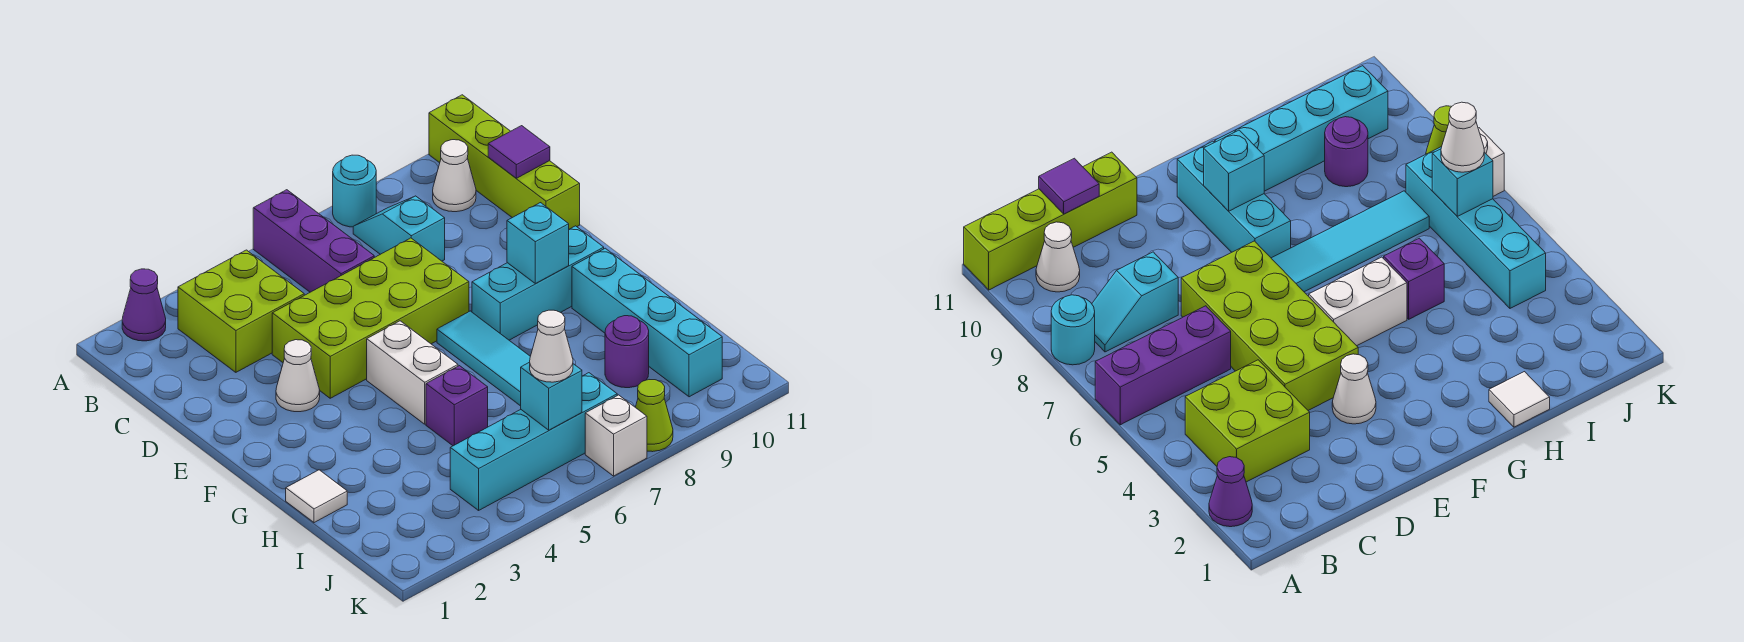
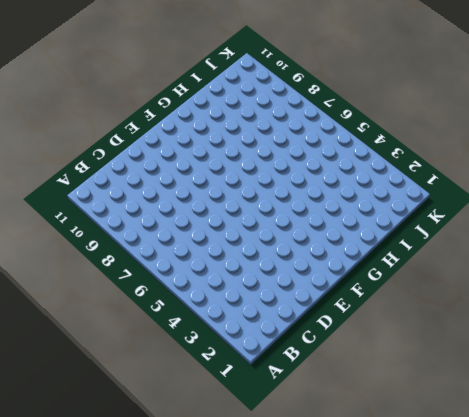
none -> purple cone A2 level 1
none -> purple brick A6:C6 level 1
none -> cyan round brick A8 level 1

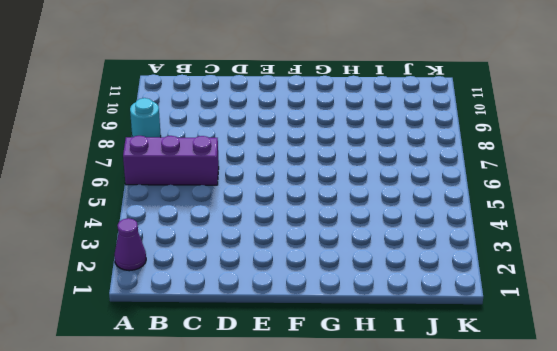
none -> lime brick A11:D11 level 1
none -> lime brick B3:C4 level 1
none -> cyan slope B8:C8 level 1 top C

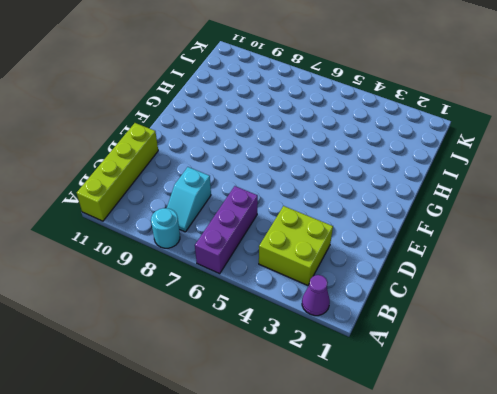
none -> white cone B10 level 1
none -> lime brick D4:E7 level 1
none -> white cone E3 level 1

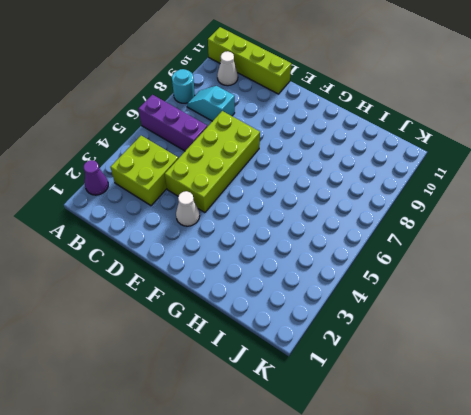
none -> white brick F5:G5 level 1
none -> cyan tile F7:I7 level 1
none -> cyan brick F8:F10 level 1

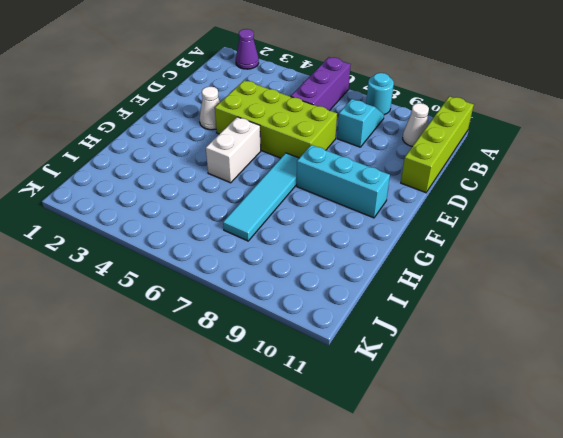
none -> lime brick B3:C4 level 1
none -> cyan brick G10:J10 level 1
none -> white tile H1 level 1

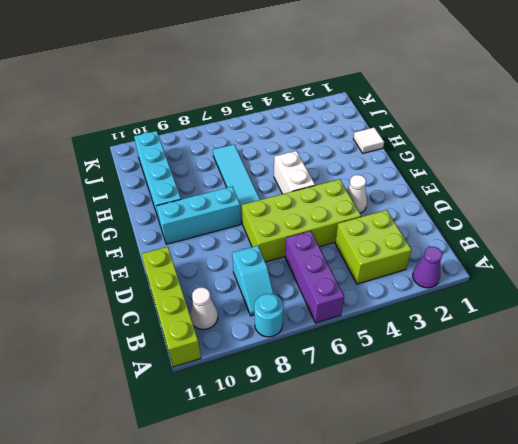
none -> purple brick H5 level 1
none -> purple round brick I9 level 1
none -> cyan brick J4:J7 level 1

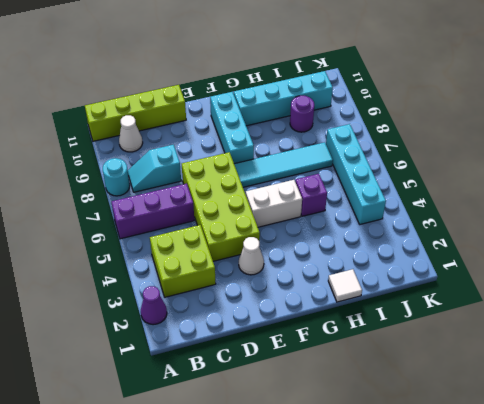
none -> white brick K7 level 1
none -> lime cone K8 level 1
none -> purple tile C11 level 2

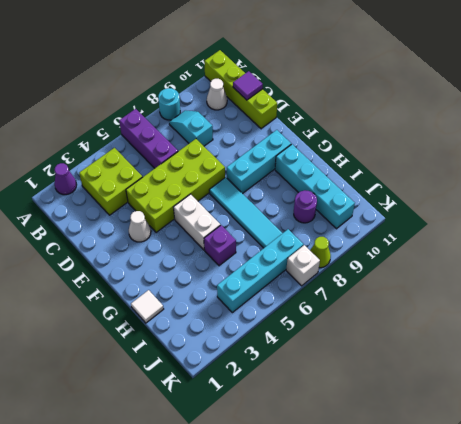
none -> cyan brick F9 level 2
none -> cyan brick J6 level 2
none -> white cone J6 level 3

